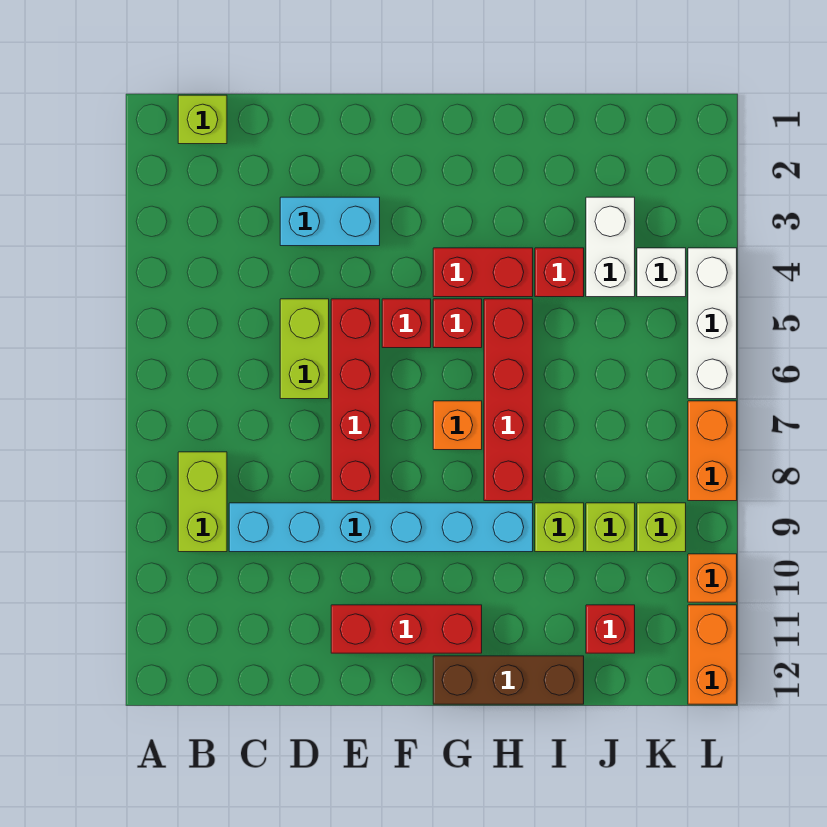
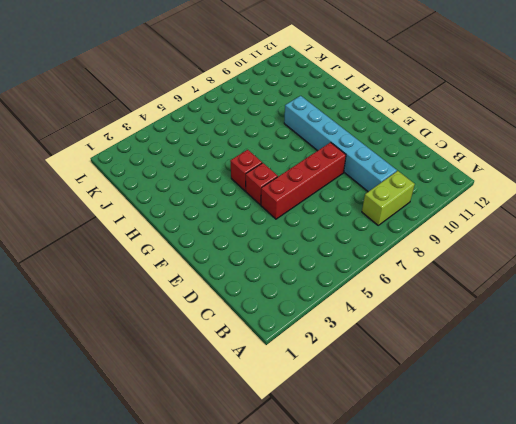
none -> lime brick B1 level 1
none -> cyan brick D3:E3 level 1
none -> lime brick D5:D6 level 1

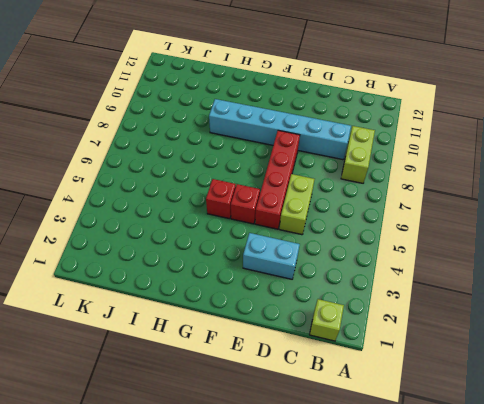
none -> red brick E11:G11 level 1
none -> red brick G4:H4 level 1
none -> orange brick G7 level 1

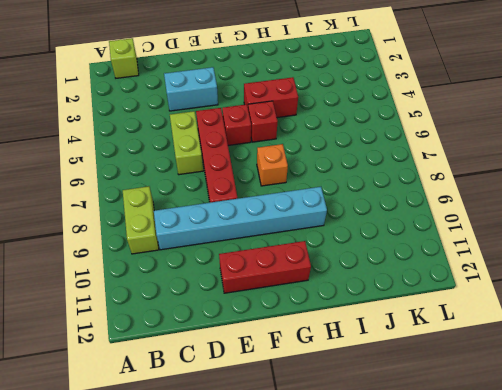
none -> brown brick G12:I12 level 1
none -> red brick H5:H8 level 1
none -> red brick I4 level 1

